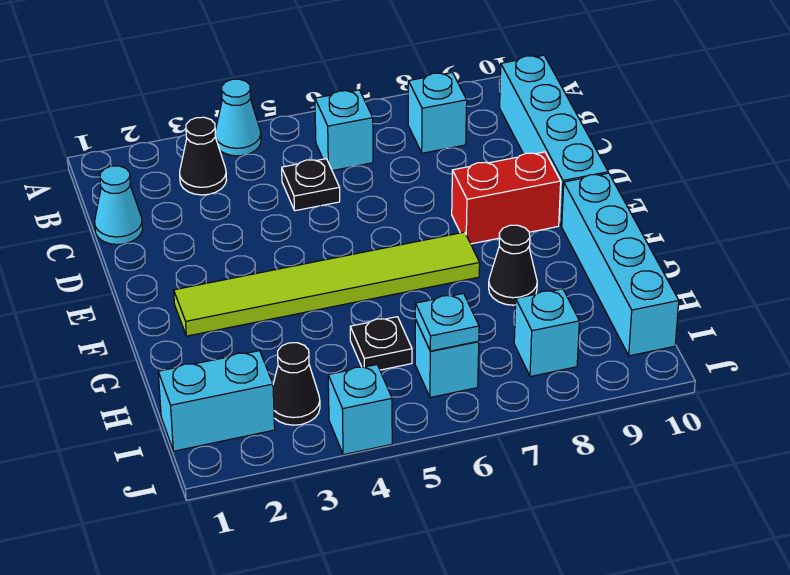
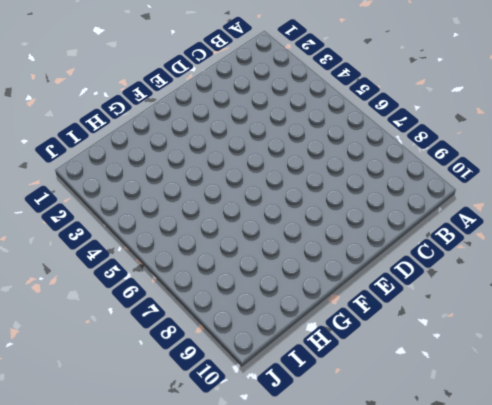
none -> cyan cone A4 level 1
none -> black cone B3 level 1
none -> cyan brick B6 level 1

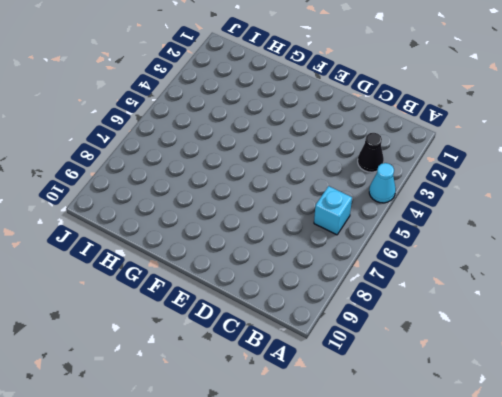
none -> cyan brick B8 level 1
none -> cyan brick B10:E10 level 1
none -> cyan cone C1 level 1

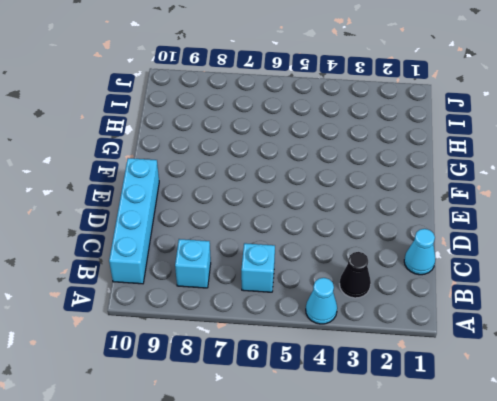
none -> black plate C5 level 1
none -> red brick E8:E9 level 1
none -> lime tile F2:F7 level 1

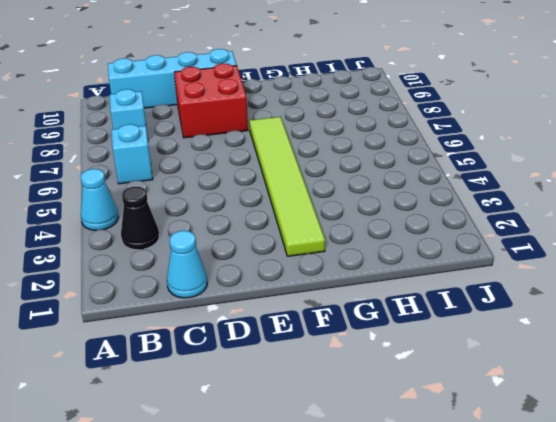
red brick D8:E9 level 1 -> red brick E8:E9 level 1
none -> black plate C5 level 1
none -> cyan brick F10:I10 level 1
none -> black cone G8 level 1

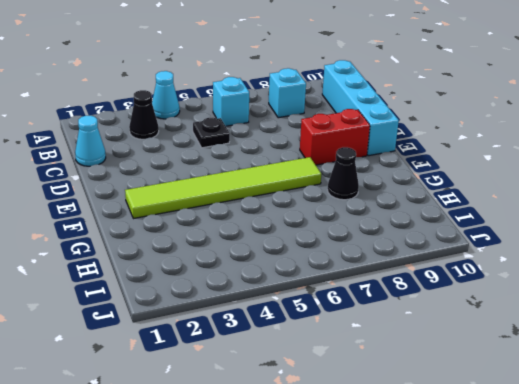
none -> cyan brick F10:I10 level 1
none -> black plate H5 level 1
none -> cyan brick I1:I2 level 1

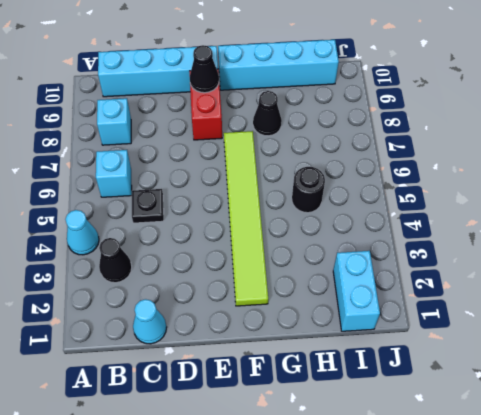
black cone E9 level 2 -> black cone I3 level 1
black round brick H5 level 1 -> black plate H5 level 1
none -> cyan brick I6 level 1
none -> cyan brick I8 level 1
none -> cyan brick J4 level 1

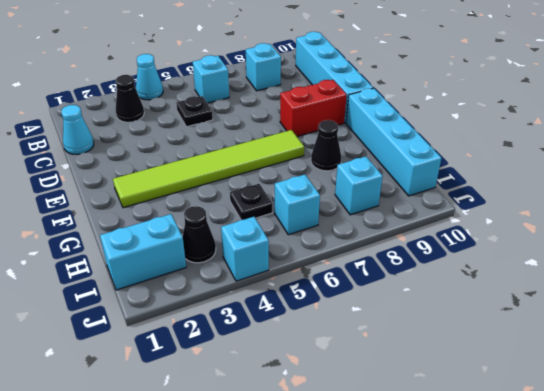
none -> cyan plate I6 level 2

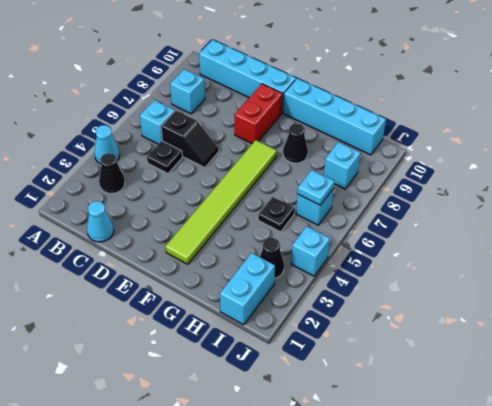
black slope C6:D6 level 1 top C -> none

